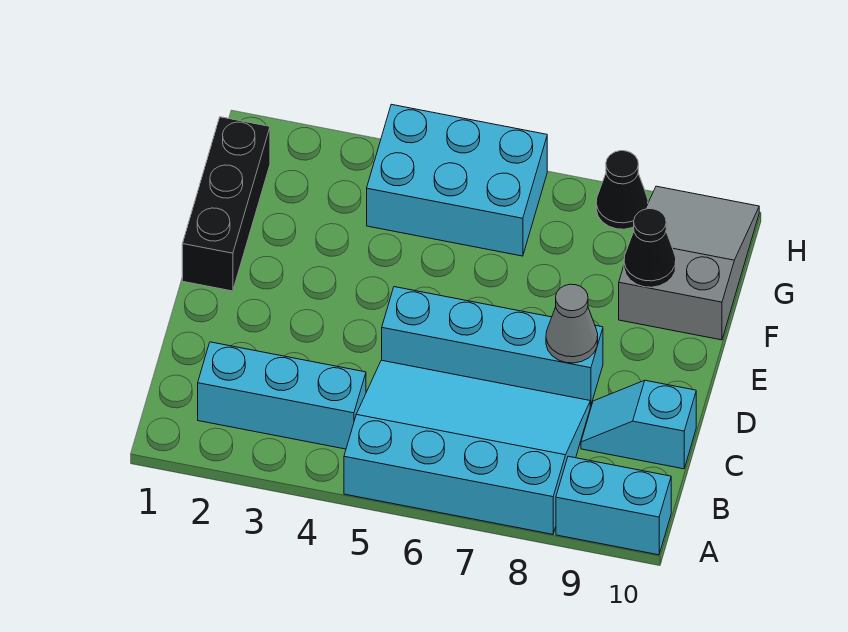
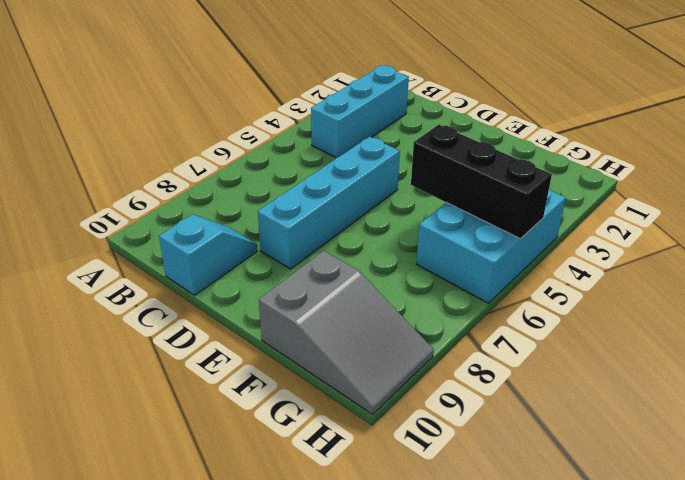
black brick F5:H5 level 2 -> black brick E1:G1 level 1
none -> cyan slope A5:C8 level 1 top A
none -> cyan brick A9:A10 level 1

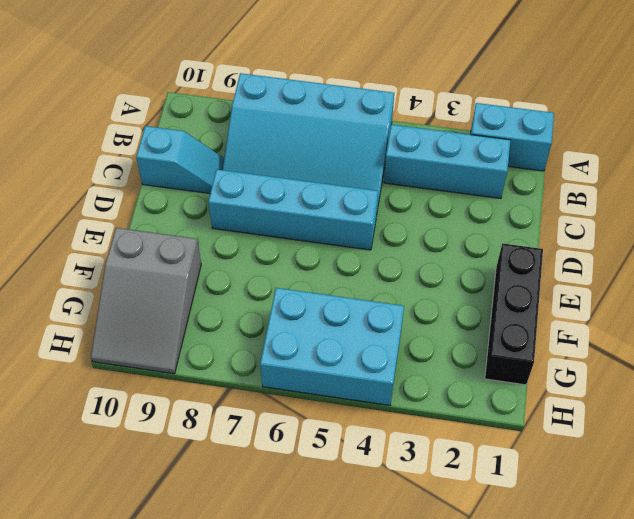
cyan brick A1:A2 level 1 -> cyan brick A9:A10 level 1
none -> black cone H8 level 1
none -> grey cone D8 level 2

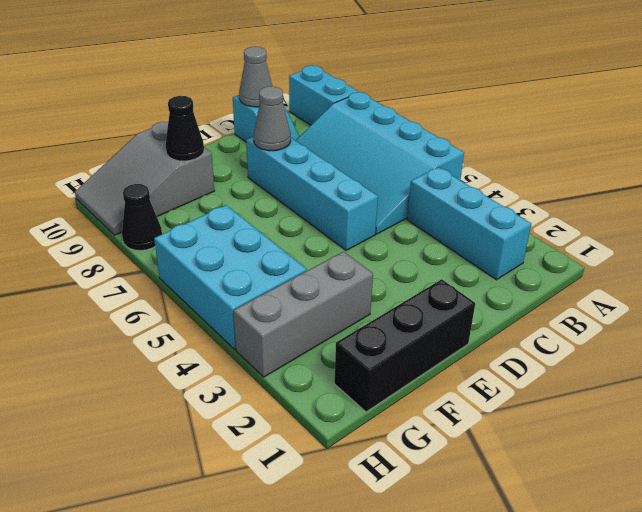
grey cone C10 level 2 -> none
grey brick F3:H3 level 1 -> none

